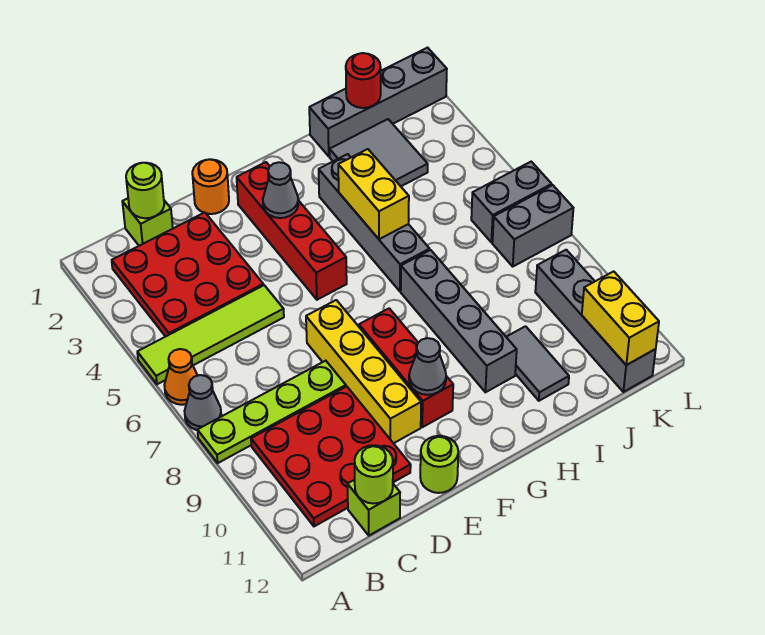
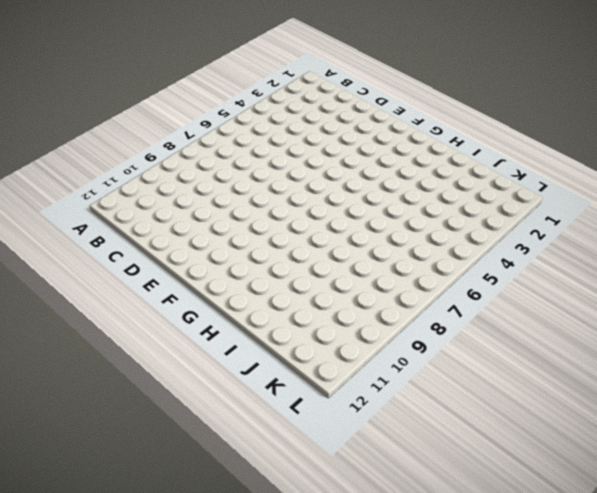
none -> lime tile A5:D5 level 1
none -> orange cone A6 level 1
none -> grey cone A7 level 1

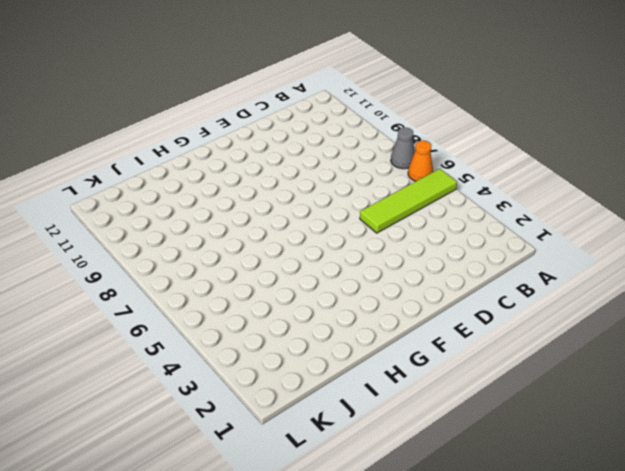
none -> lime plate A8:D8 level 1
none -> red plate B2:D4 level 1
none -> red plate B9:D11 level 1

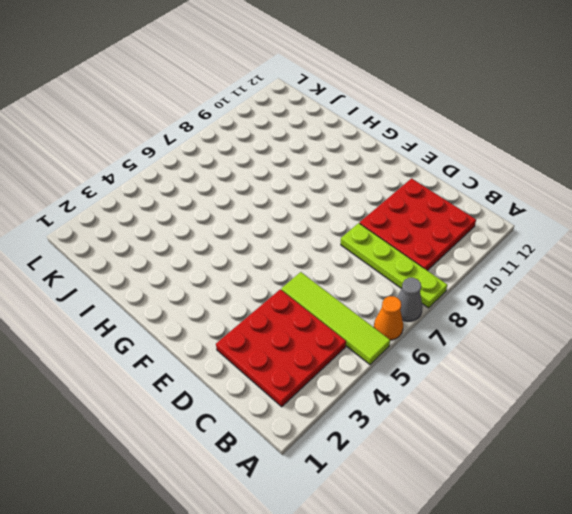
none -> lime brick C1 level 1
none -> lime brick C12 level 1
none -> orange round brick E1 level 1

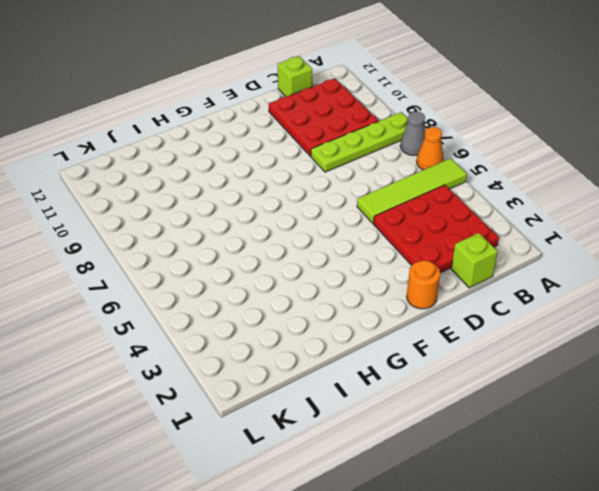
none -> yellow brick E7:E10 level 1
none -> lime round brick E12 level 1
none -> red brick F2:F5 level 1

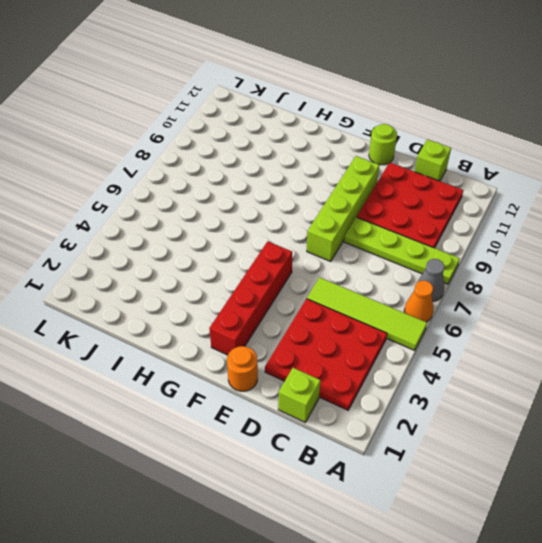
lime brick E7:E10 level 1 -> yellow brick E7:E10 level 1
none -> red brick F8:F10 level 1
none -> grey brick H3:H6 level 1
none -> grey brick H7:H10 level 1

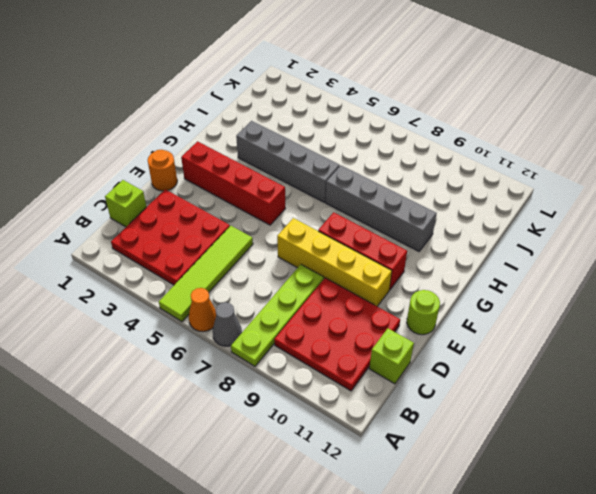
none -> grey brick I1:L1 level 1
none -> grey tile I2:J3 level 1
none -> grey tile I10:I11 level 1

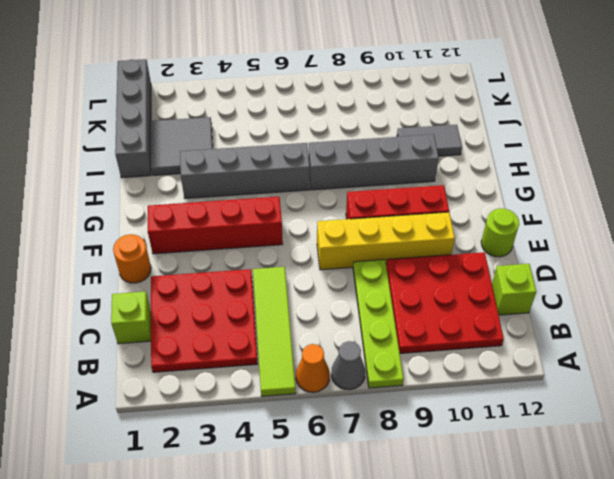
none -> grey brick K6:L6 level 1
none -> grey brick K7:L7 level 1
none -> grey brick K9:K12 level 1

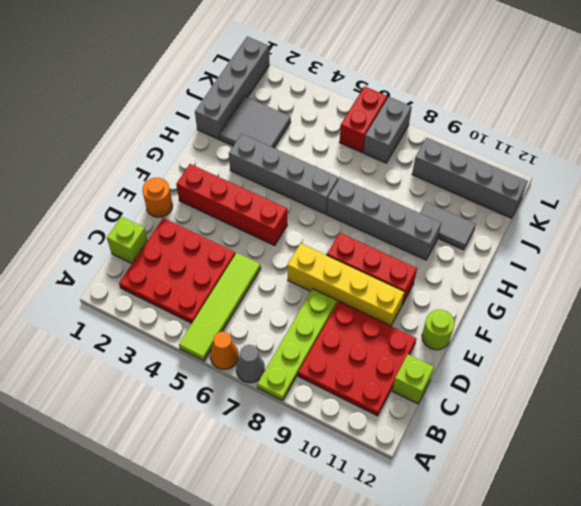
red brick K6:L6 level 1 -> grey brick K6:L6 level 1
none -> lime round brick C1 level 2
none -> lime round brick C12 level 2
none -> grey cone F3 level 2

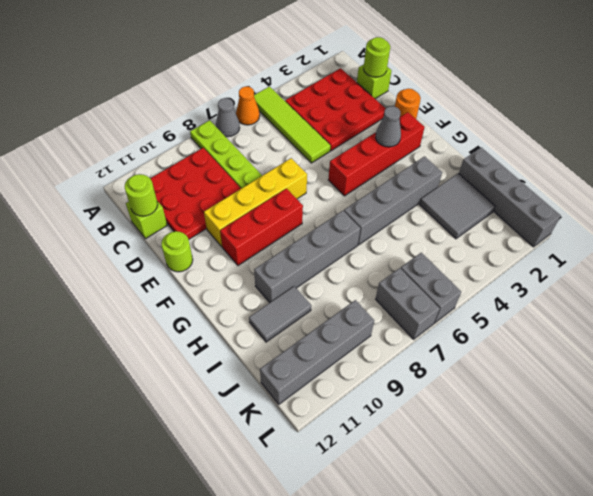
none -> grey cone F10 level 2
none -> yellow brick H4:H5 level 2
none -> red round brick J1 level 2

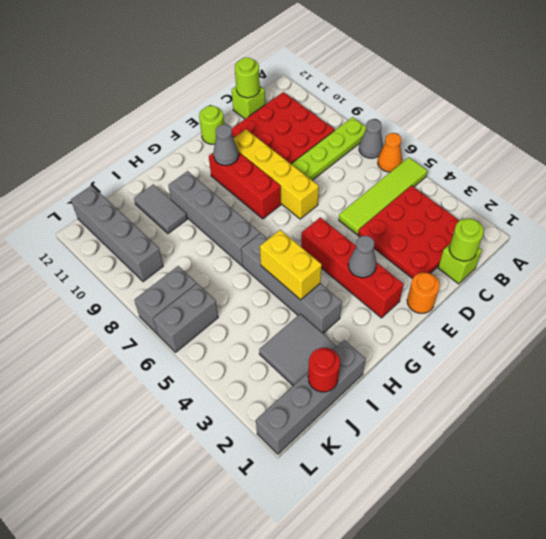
none -> yellow brick K11:K12 level 2

